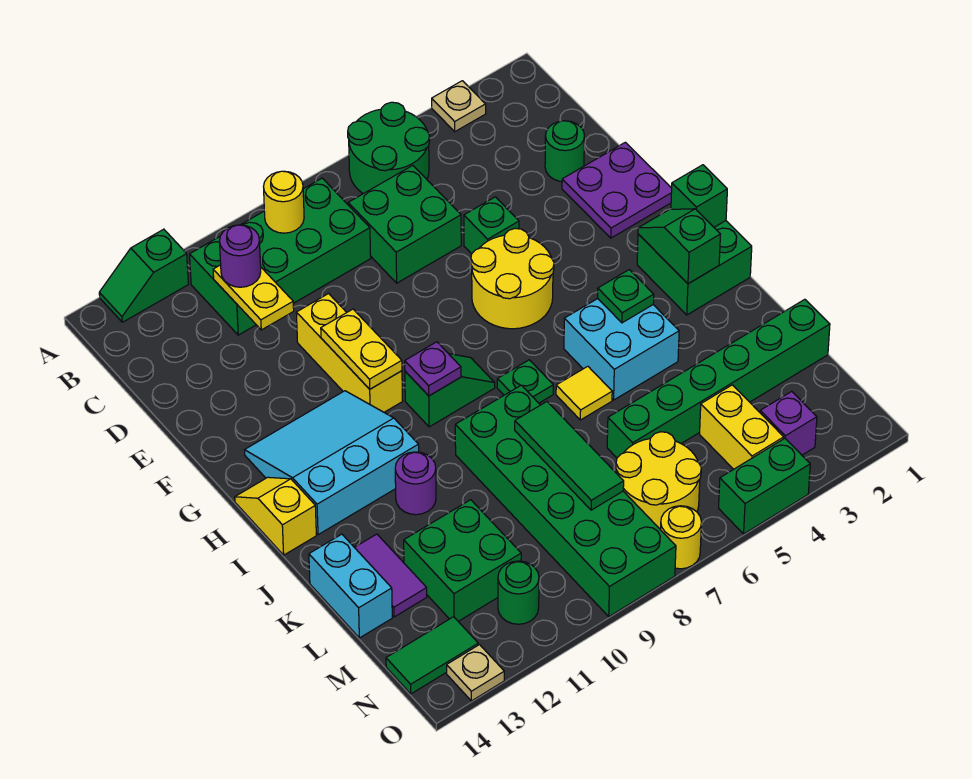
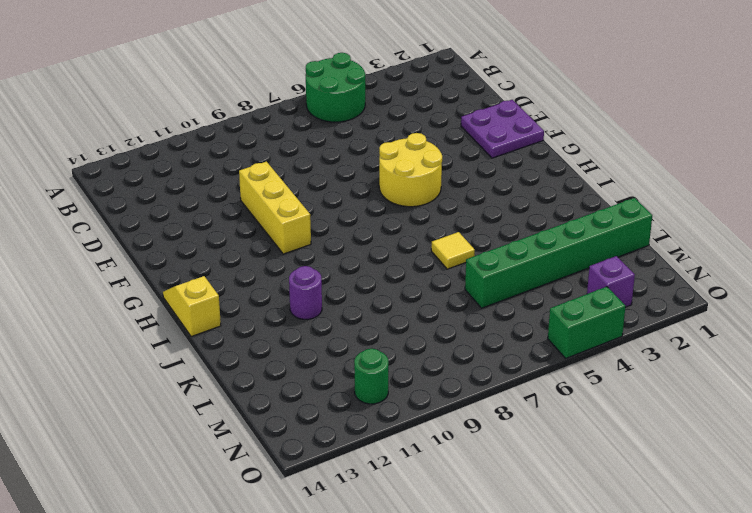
none -> tan plate A3 level 1
none -> green slope A12:A13 level 1 top 12
none -> green brick B8:C11 level 1
none -> green brick C6:D7 level 1

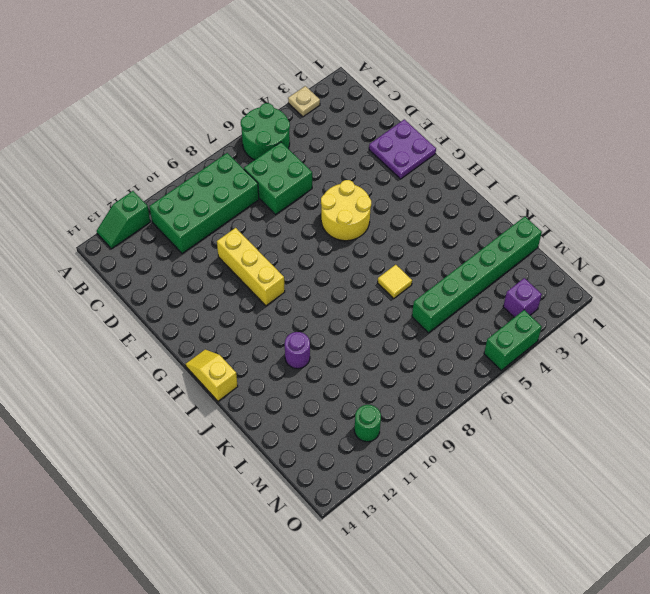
none -> green round brick D2 level 1
none -> green brick E5 level 1
none -> cyan slope G11:I13 level 1 top I
none -> green brick H1:I2 level 1

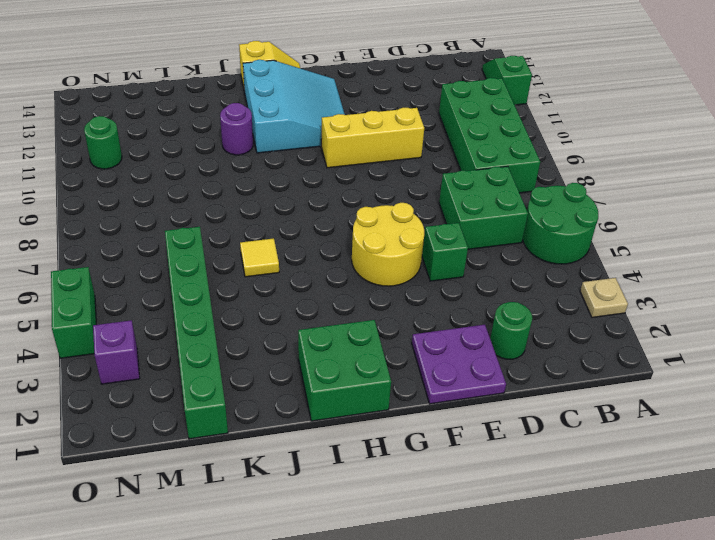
none -> green slope H8:H9 level 1 top 9
none -> cyan brick I4:J5 level 1
none -> green plate I7 level 1
none -> green brick J8:O9 level 1

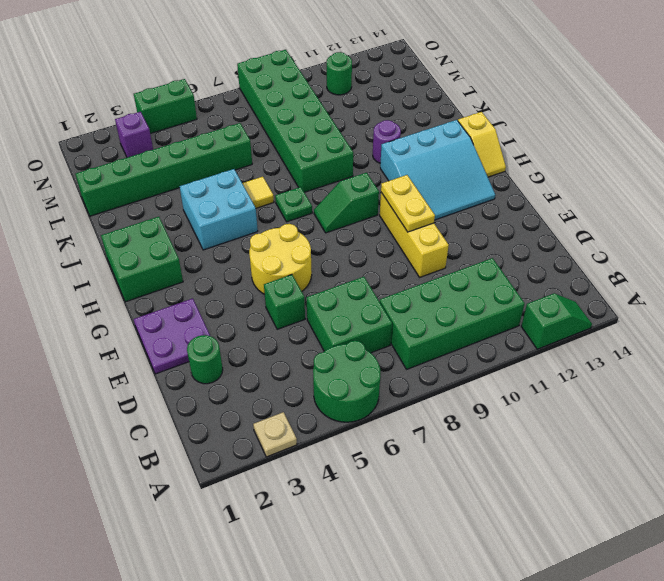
none -> purple tile K13:L13 level 1
none -> cyan brick K14:L14 level 1
none -> green brick L11:M12 level 1
none -> yellow brick M4:N4 level 1

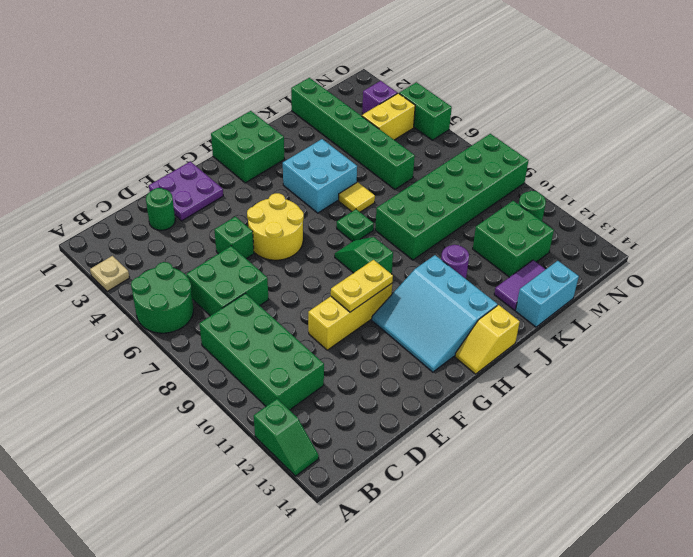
none -> yellow round brick M6:N7 level 1
none -> green tile N13:N14 level 1
none -> yellow round brick O7 level 1
none -> tan plate O13 level 1

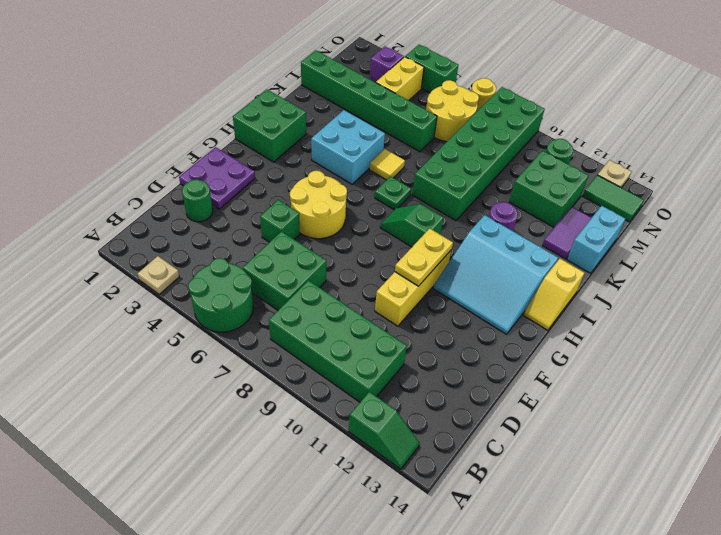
none -> yellow round brick B9 level 2
none -> yellow plate C11:D11 level 2
none -> green brick H1 level 2
none -> green slope H2:I2 level 2 top I

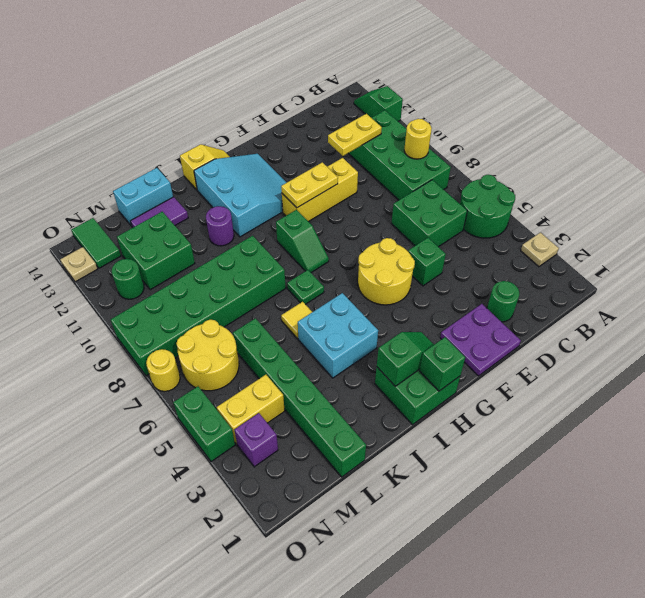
none -> purple plate H9 level 2
none -> green plate I4 level 2
none -> green tile K8:M8 level 2
none -> purple round brick C11 level 3

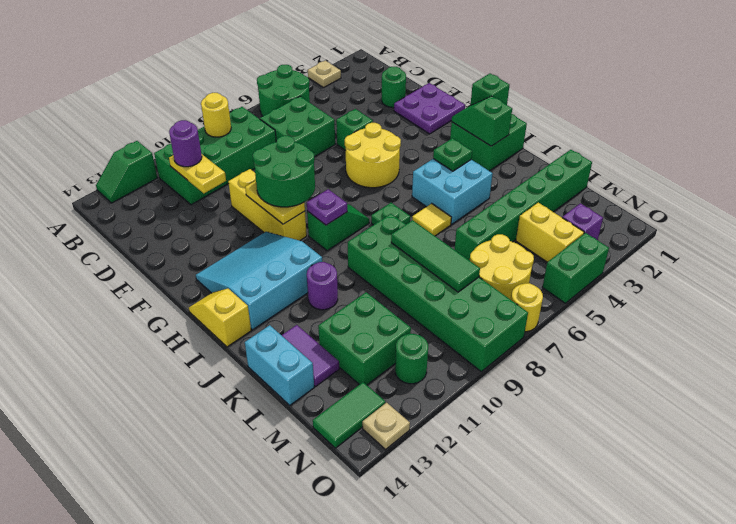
green round brick F9:G10 level 3 -> none

